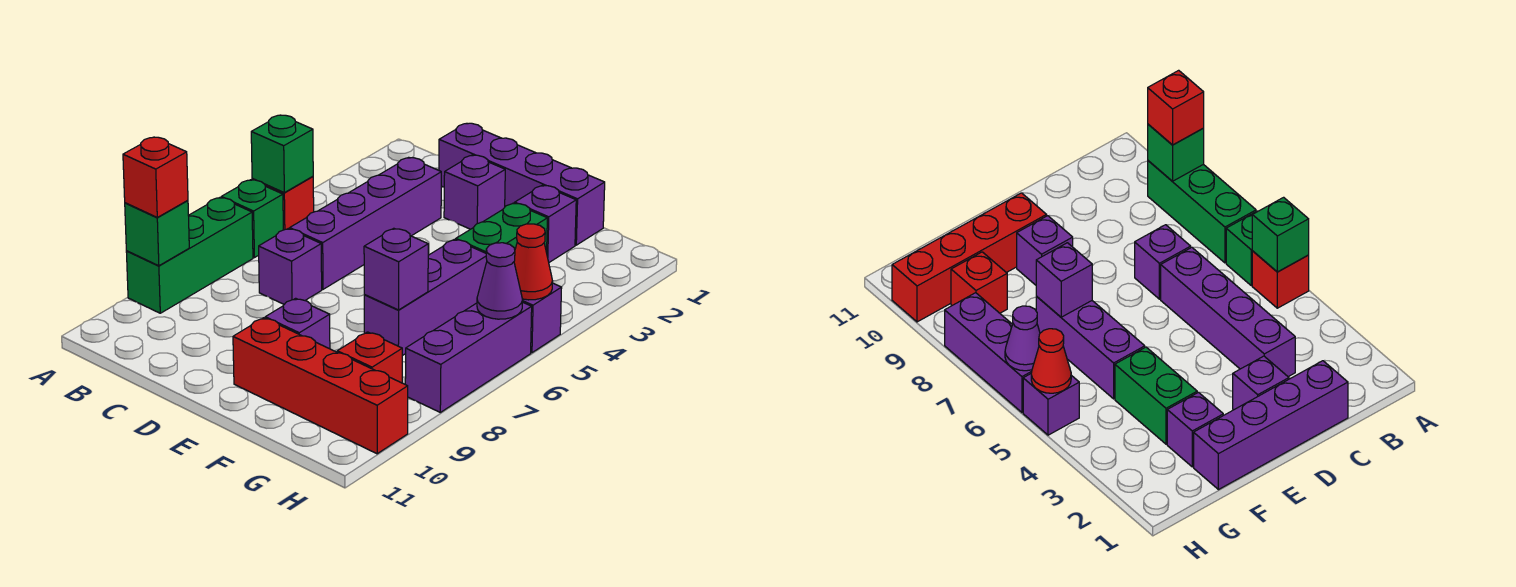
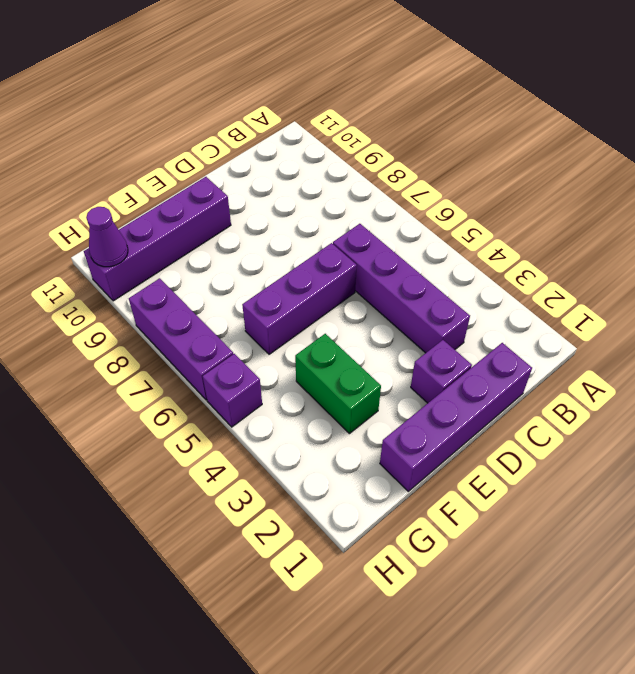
purple brick D6:F6 level 1 -> purple brick F5:F7 level 1
purple brick E10:H10 level 1 -> red brick E10:H10 level 1
purple cone H10 level 2 -> purple cone H6 level 2
none -> red brick A5 level 1
none -> green brick A6 level 1
none -> green brick A7:A9 level 1

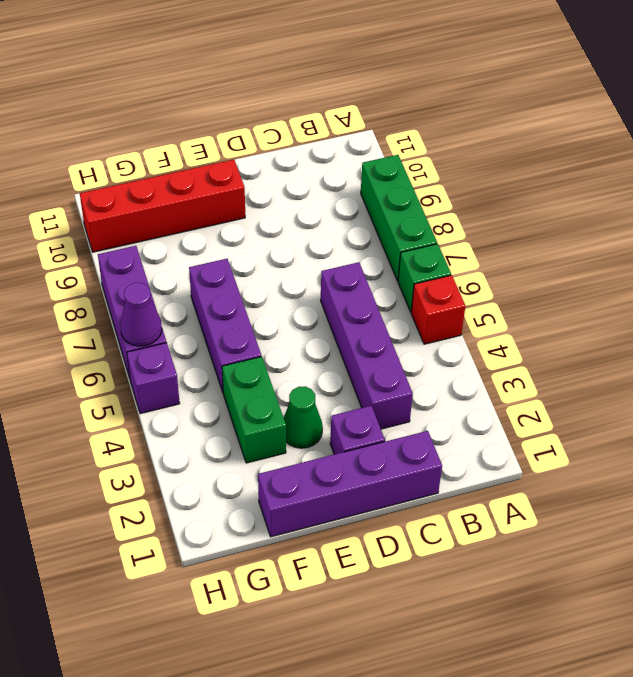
green cone E3 level 1 -> none
none -> purple brick C7 level 1
none -> purple brick E9 level 1
none -> purple brick F2 level 1

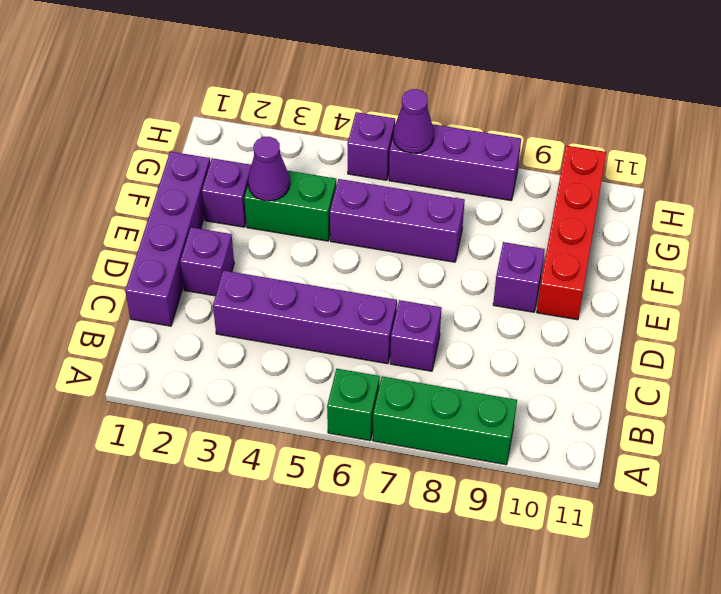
purple cone F3 level 2 -> none
none -> red brick A5 level 1
none -> red brick G9 level 1
none -> green brick A5 level 2

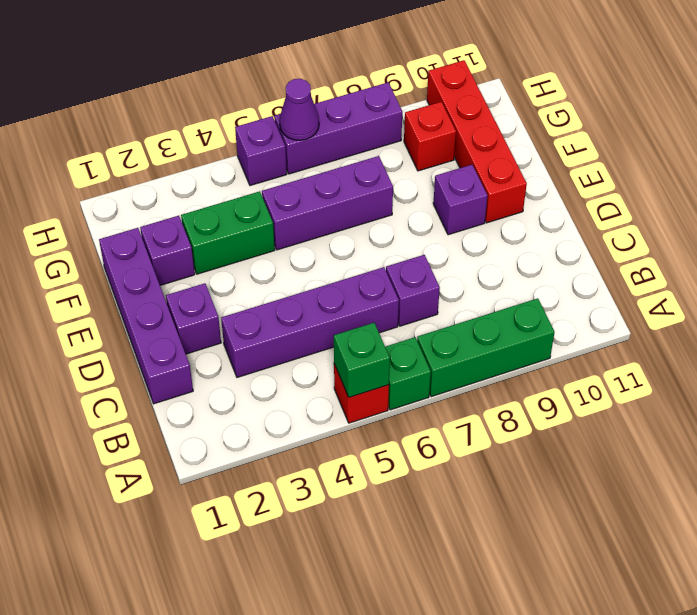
none -> green brick A9 level 2
none -> purple brick F7 level 2
none -> red cone H5 level 2

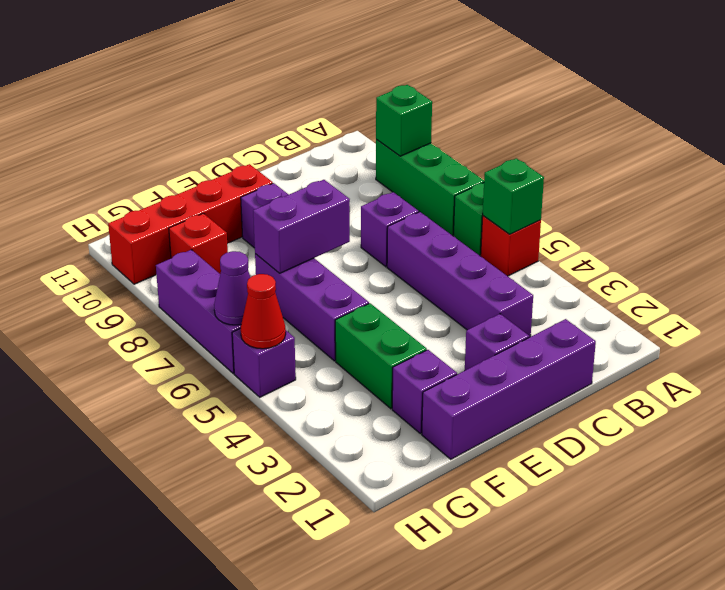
purple brick E7:F7 level 2 -> purple brick F7 level 2
none -> red brick A9 level 3

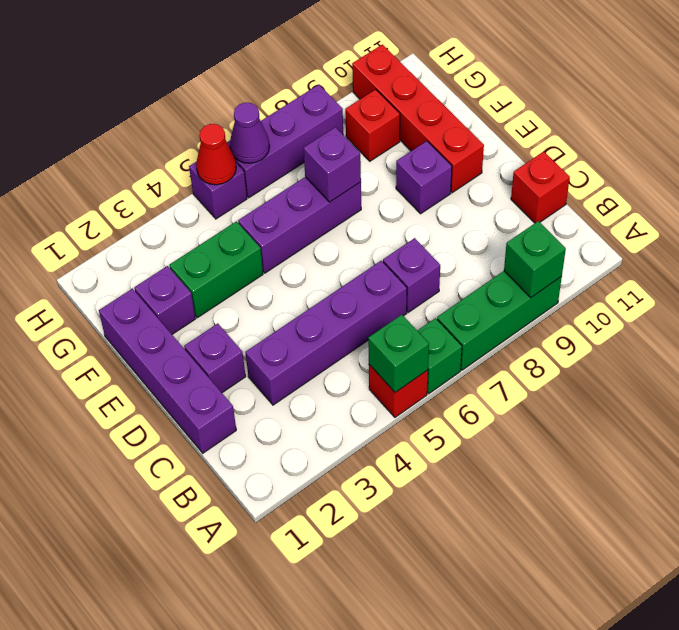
red brick C11 level 1 -> red brick A9 level 3

